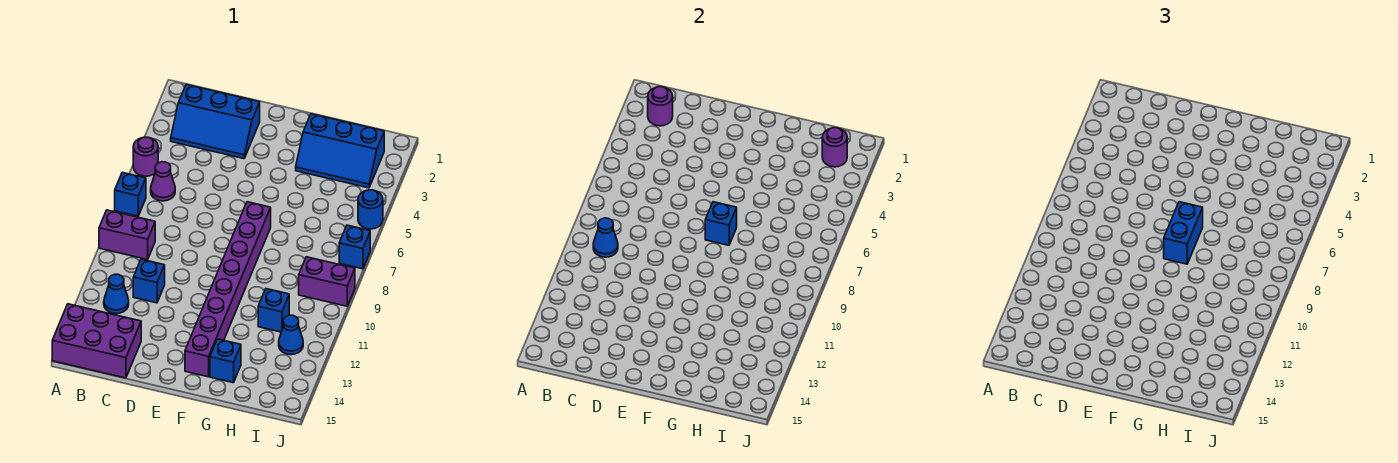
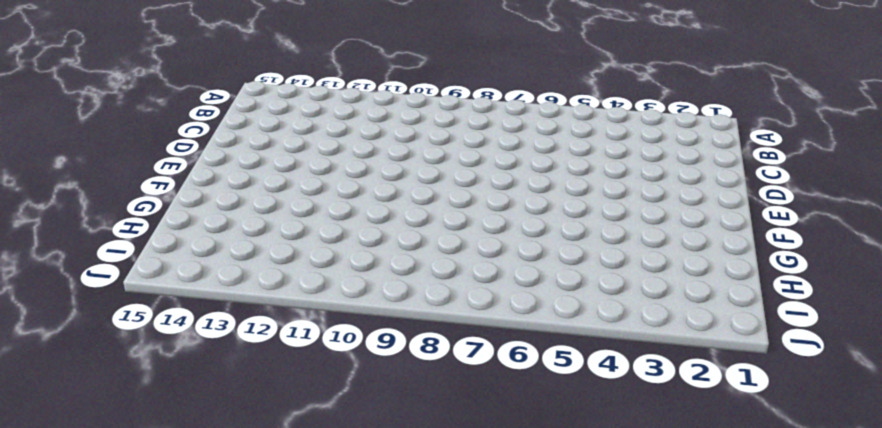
none -> purple round brick A5 level 1
none -> blue brick A7 level 1
none -> purple brick A9:B9 level 1

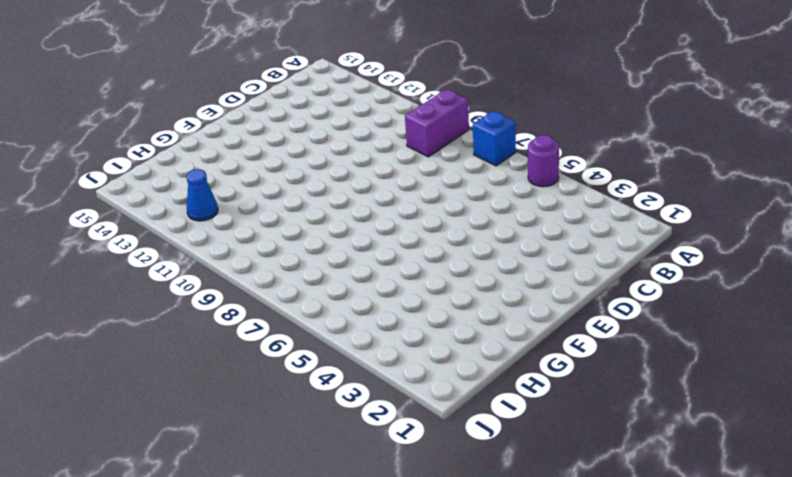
none -> purple brick A14:C15 level 1
none -> blue slope B2:D3 level 1 top 2
none -> purple cone B6 level 1

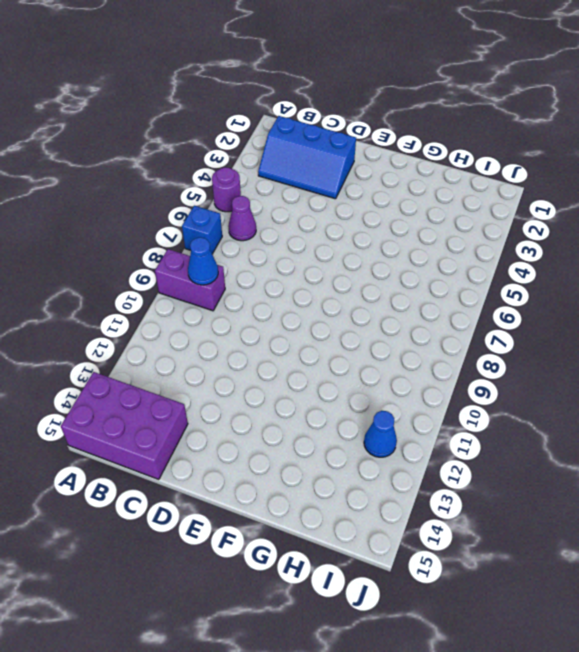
none -> blue cone B12 level 1
none -> blue brick C11 level 1
none -> purple brick F7:F14 level 1

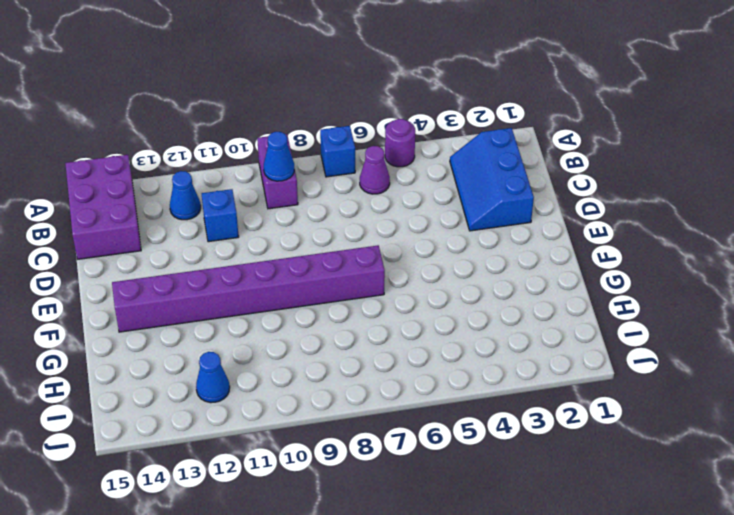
none -> blue slope G2:I3 level 1 top 2
none -> blue brick G14 level 1
none -> blue brick H11 level 1

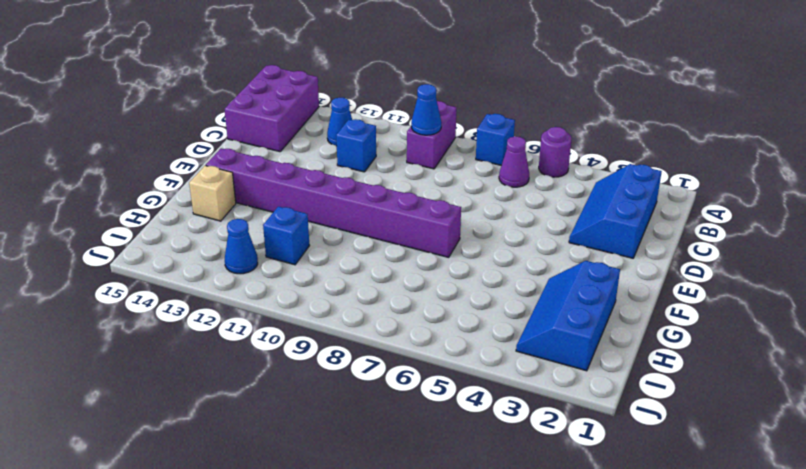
tan brick G14 level 1 -> blue brick G14 level 1
none -> purple brick I9:J9 level 1
none -> blue round brick J5 level 1
none -> blue brick J7 level 1

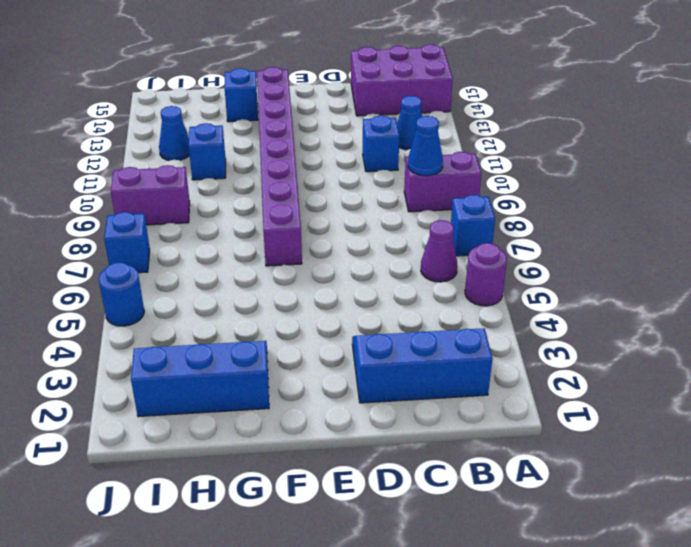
none -> purple round brick B2 level 2
none -> blue brick F7 level 2
none -> purple round brick I2 level 2

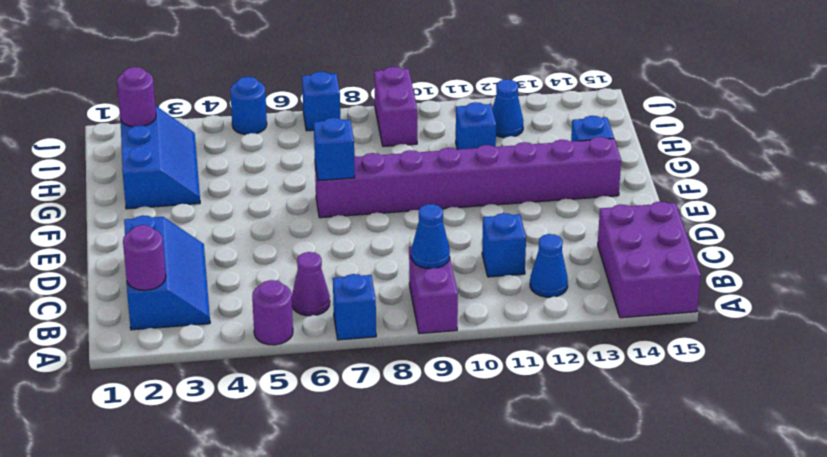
none -> blue brick F7:F8 level 3

